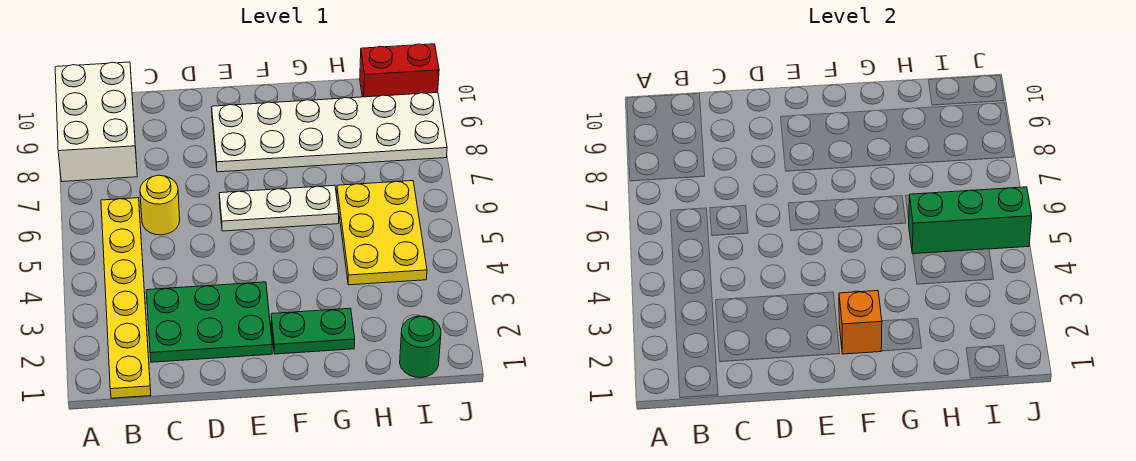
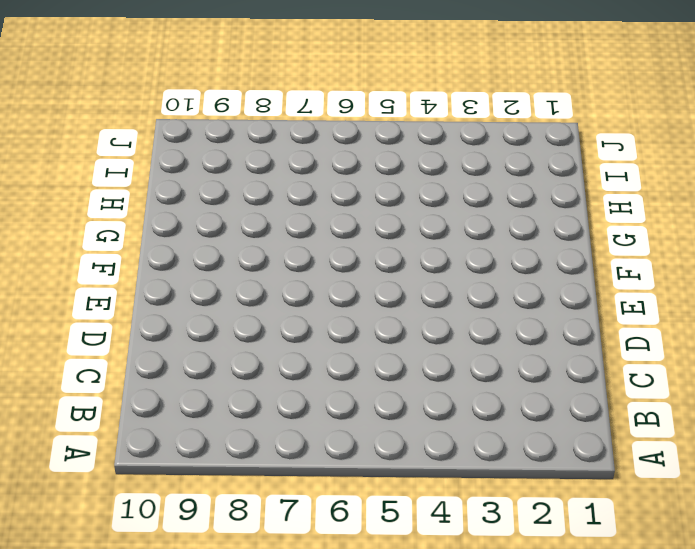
none -> white brick A8:B10 level 1
none -> yellow plate B1:B6 level 1
none -> green plate C2:E3 level 1

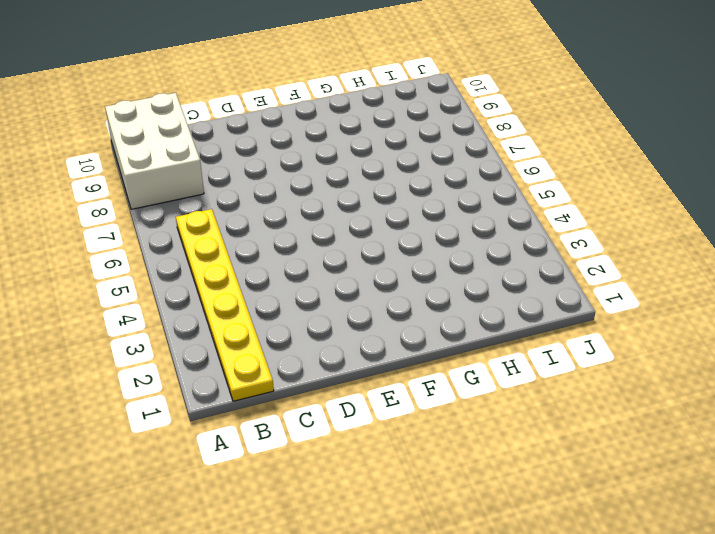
none -> green plate C2:E3 level 1
none -> yellow round brick C6 level 1
none -> white plate E6:G6 level 1

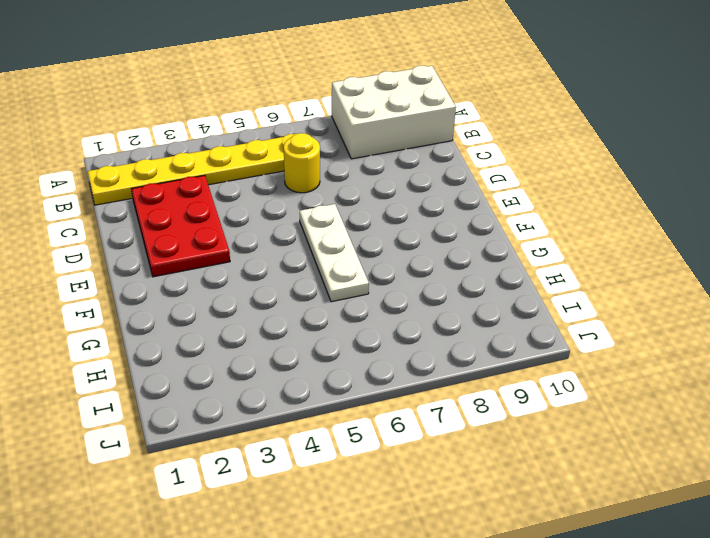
red plate C2:E3 level 1 -> green plate C2:E3 level 1
none -> white plate E8:J9 level 1
none -> green plate F2:G2 level 1
none -> yellow plate H4:I6 level 1

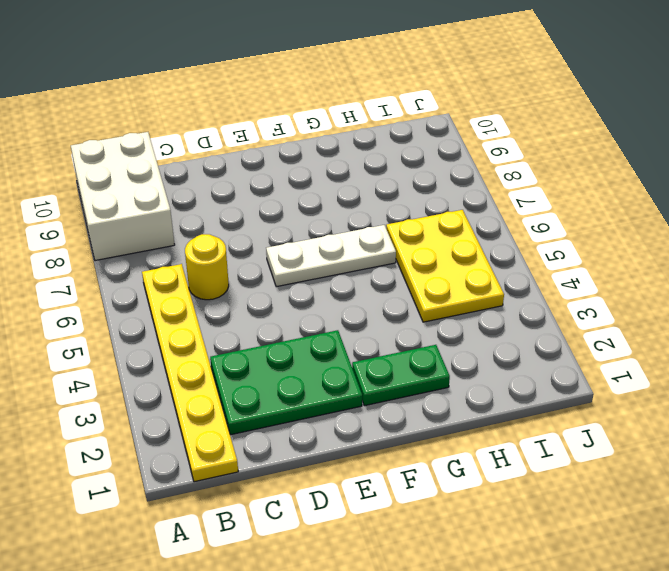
none -> white plate E8:J9 level 1
none -> green round brick I1 level 1
none -> red brick I10:J10 level 1

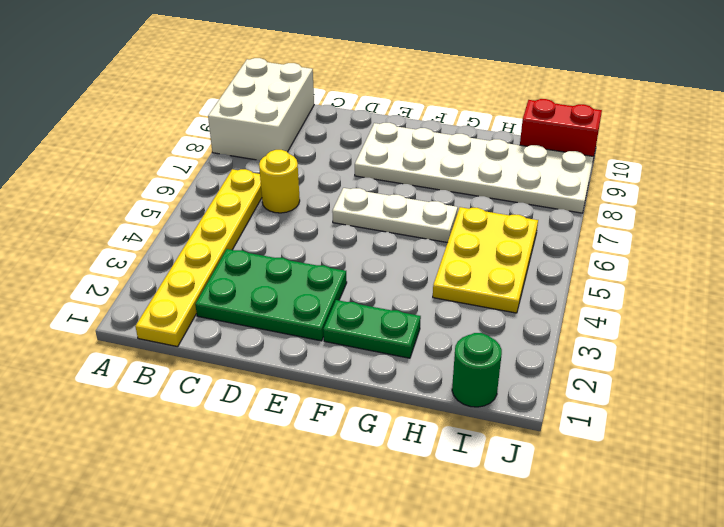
none -> orange brick F2 level 2
none -> green brick H5:J5 level 2

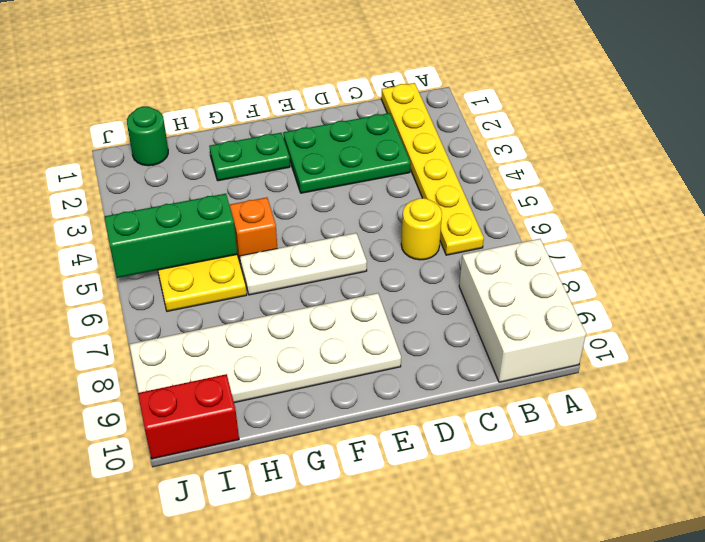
orange brick G5 level 1 -> orange brick F2 level 2

